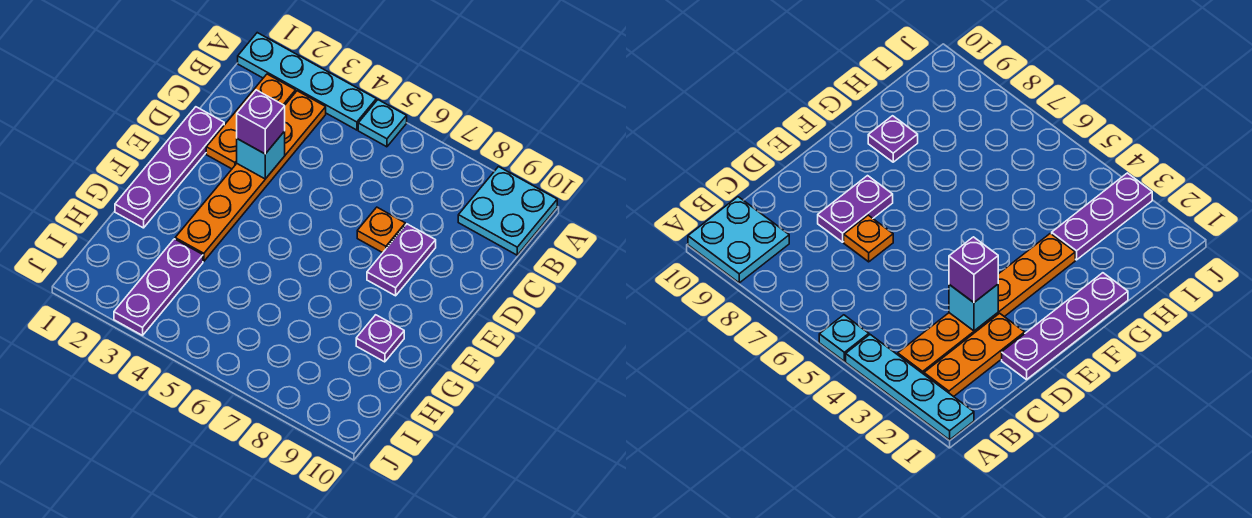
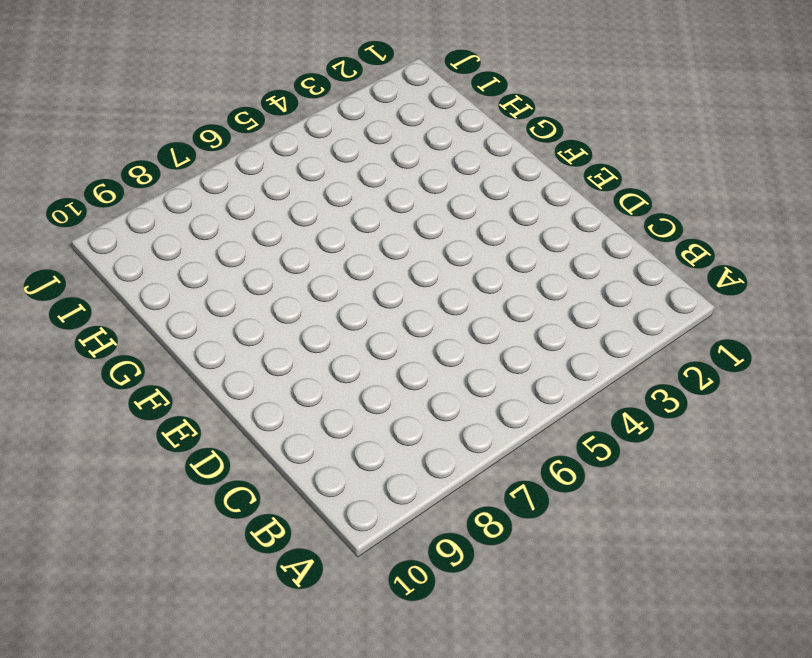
none -> cyan plate A1:A4 level 1
none -> cyan plate A5 level 1
none -> cyan plate A9:B10 level 1

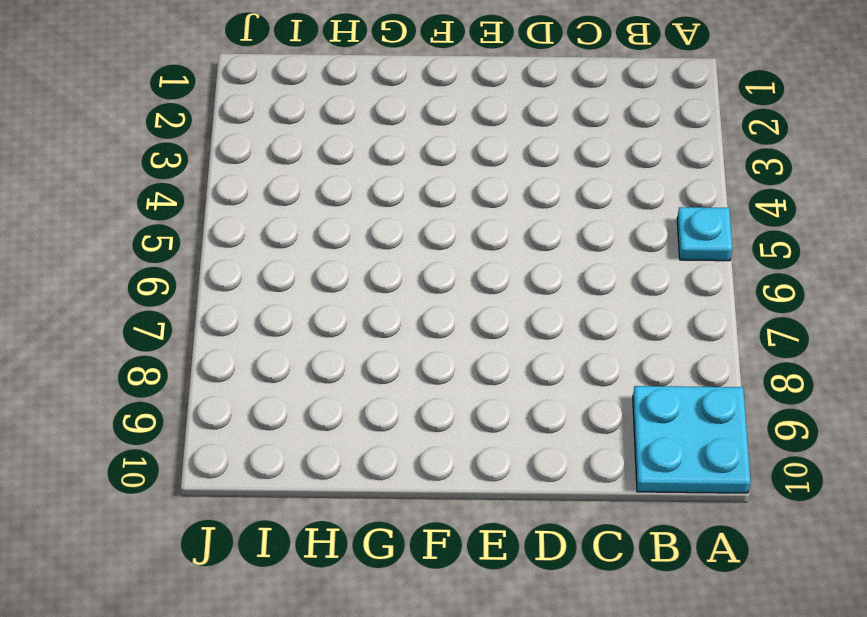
none -> cyan plate A1:A4 level 1
none -> orange plate B2:D2 level 1
none -> orange plate B3:G3 level 1

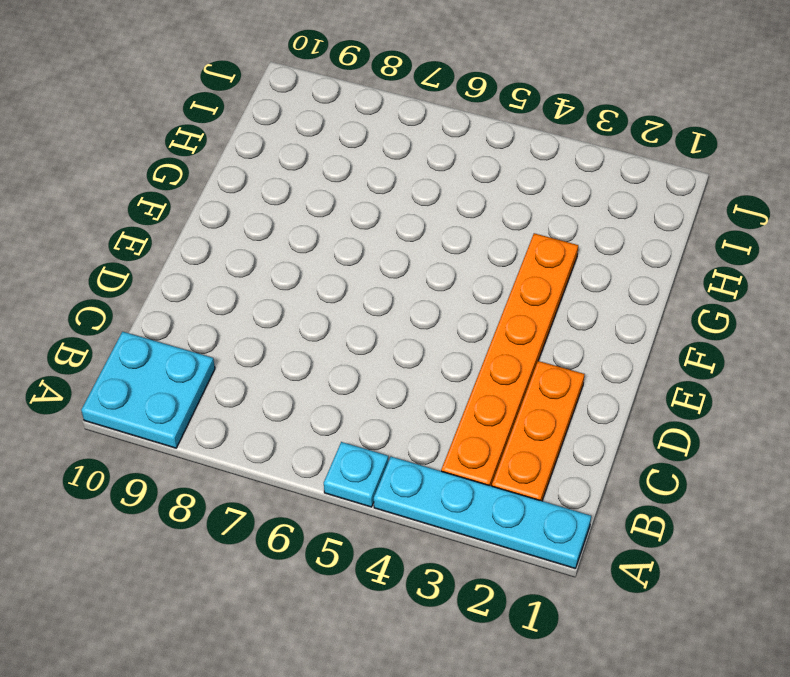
none -> purple plate D1:G1 level 1
none -> orange plate D7 level 1
none -> purple plate D8:E8 level 1

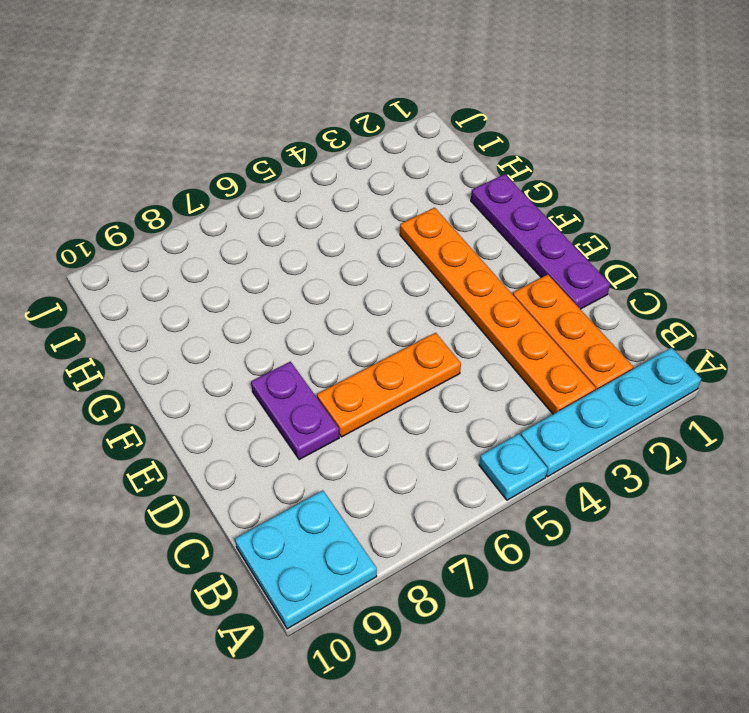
orange plate D5:D7 level 1 -> orange plate D7 level 1
none -> purple plate G9 level 1
none -> purple plate H3:J3 level 1
none -> cyan brick D3 level 2

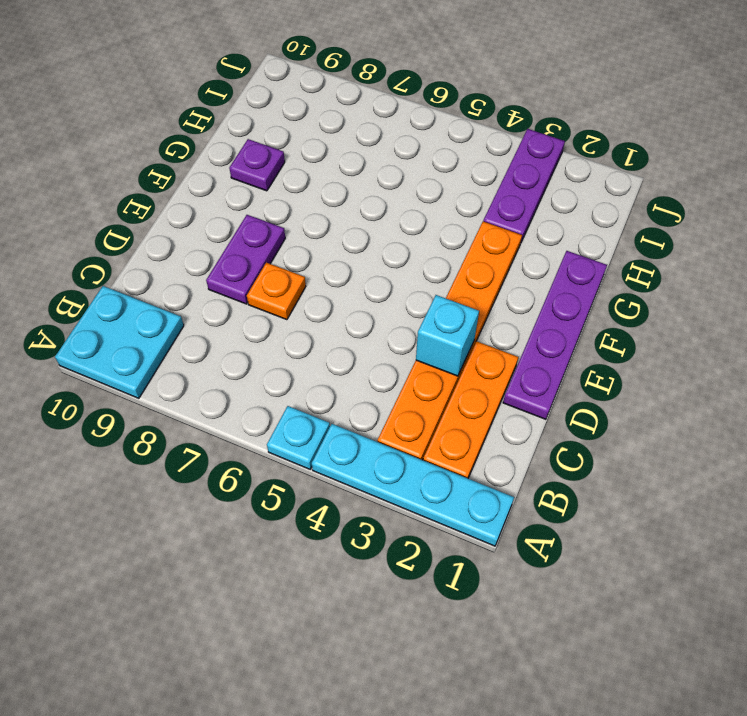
none -> purple brick D3 level 3

